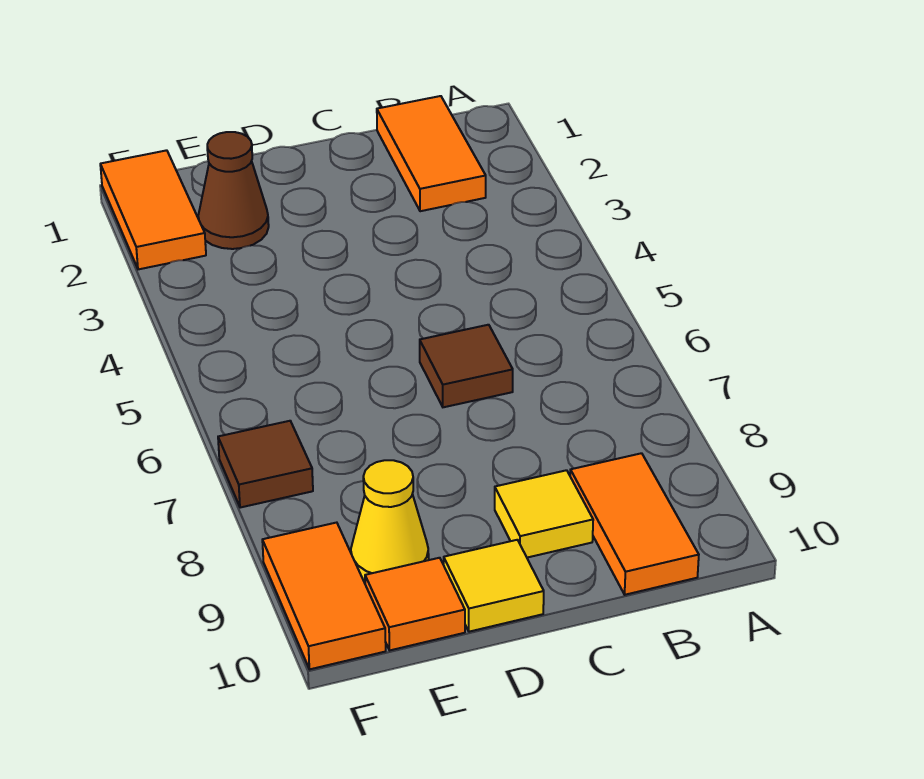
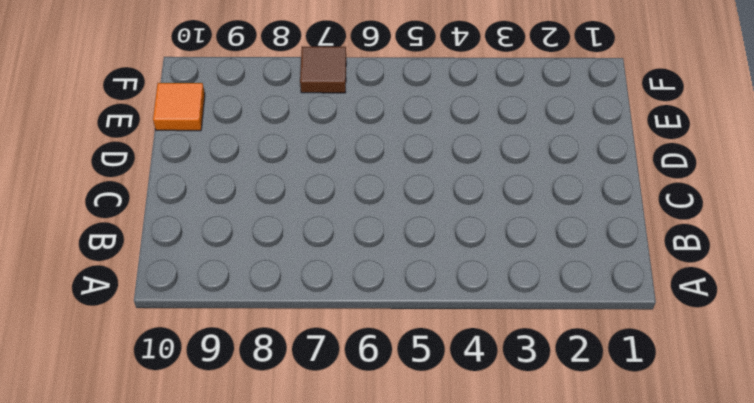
none -> orange tile B1:B2 level 1
none -> orange tile B9:B10 level 1

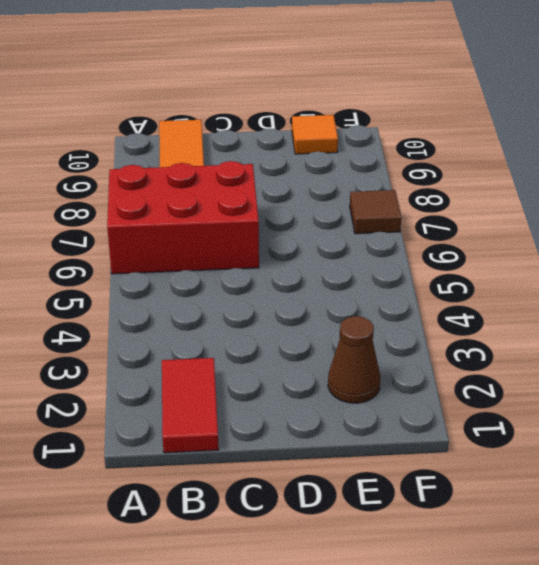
red brick A6:C7 level 1 -> brown tile C6 level 1
red tile B1:B2 level 1 -> orange tile B1:B2 level 1
none -> yellow tile C9 level 1
none -> yellow tile D10 level 1

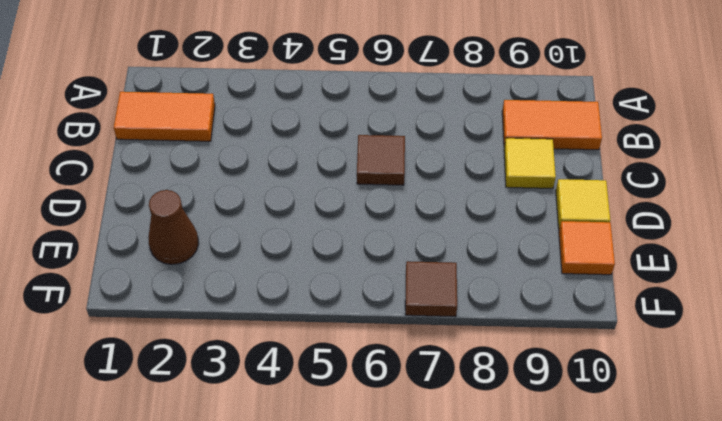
none -> yellow cone E9 level 1
none -> orange tile F1:F2 level 1

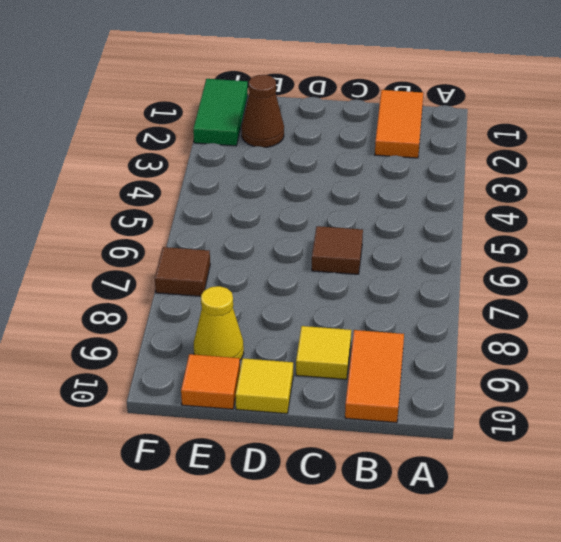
green tile F1:F2 level 1 -> orange tile F1:F2 level 1
none -> orange tile F9:F10 level 1

